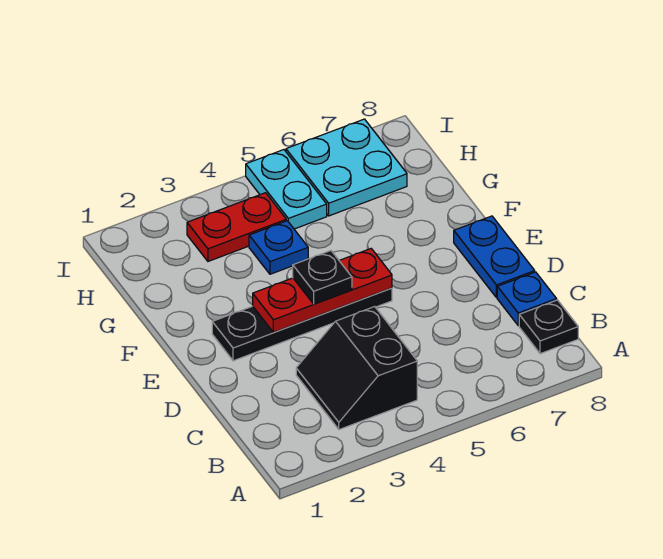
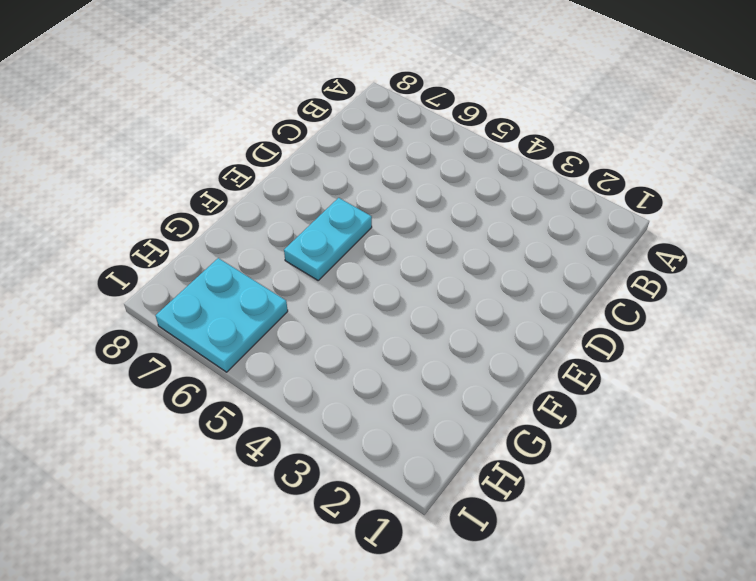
cyan plate E6:F6 level 1 -> cyan plate H5:I5 level 1
none -> black slope B3:C4 level 1 top 4
none -> black plate B8 level 1

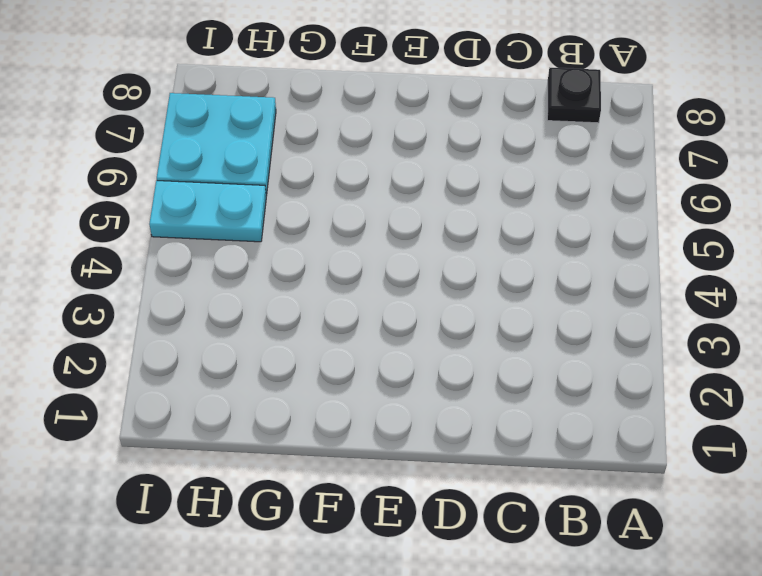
none -> black slope B3:C4 level 1 top 4
none -> blue plate C8 level 1

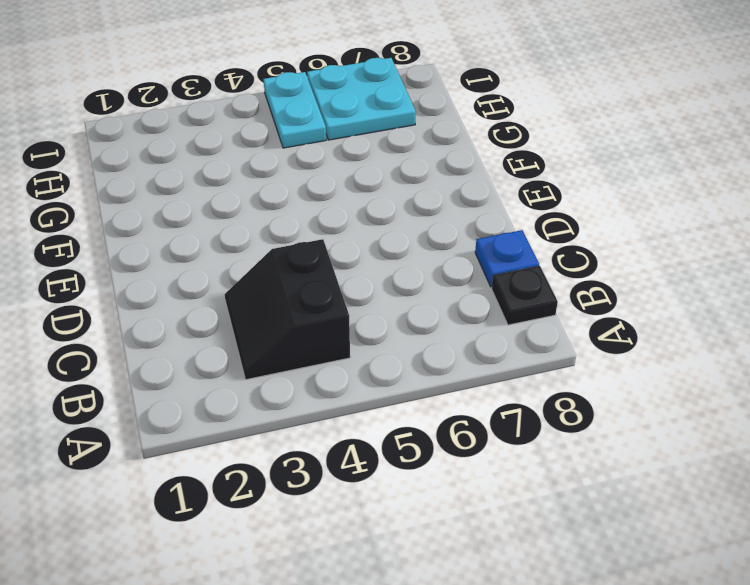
none -> blue plate D8:E8 level 1
none -> black plate E2:E5 level 1

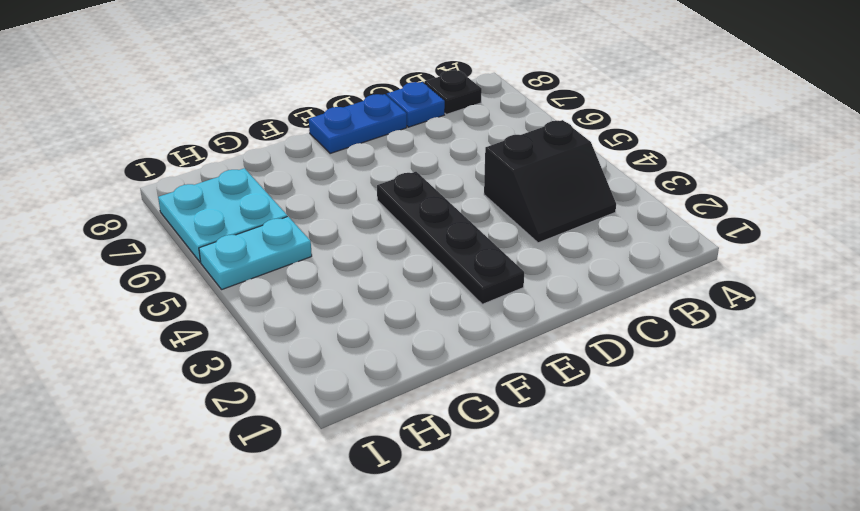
none -> blue plate G4 level 1
none -> red plate H3:H4 level 1

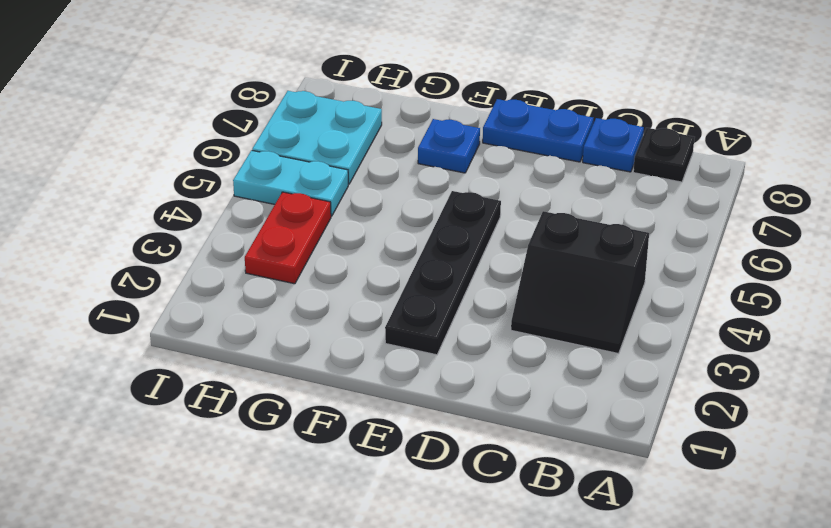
blue plate F7 level 1 -> blue plate G4 level 1
none -> red plate E3:E5 level 2
none -> black plate E4 level 3

